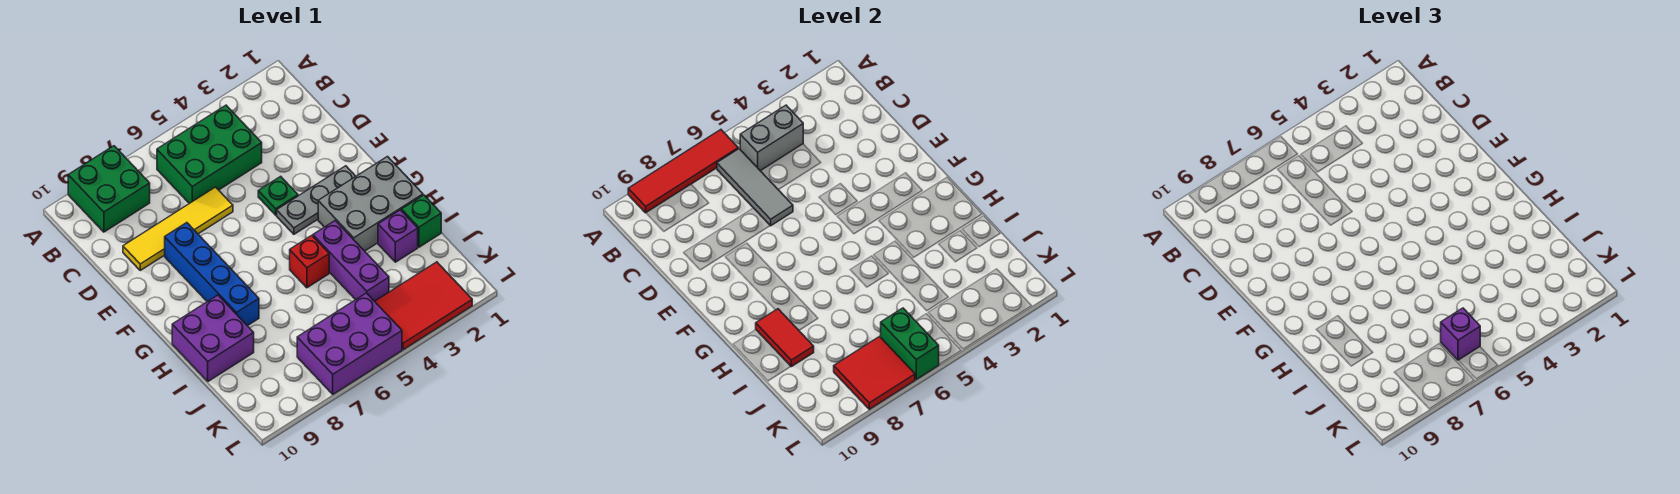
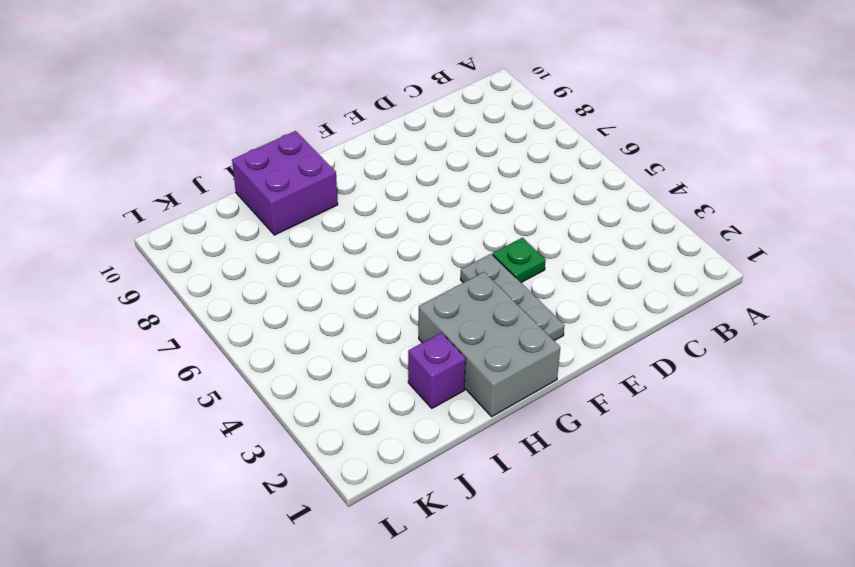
none -> green brick A8:B9 level 1
none -> green brick B4:C6 level 1
none -> yellow tile D6:D9 level 1

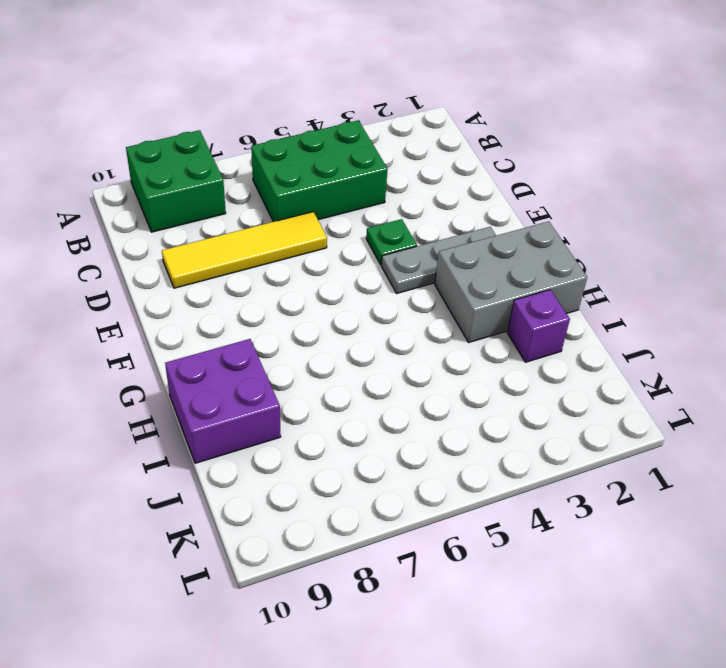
none -> blue brick E8:H8 level 1
none -> purple brick H4:J4 level 1
none -> red brick H5 level 1

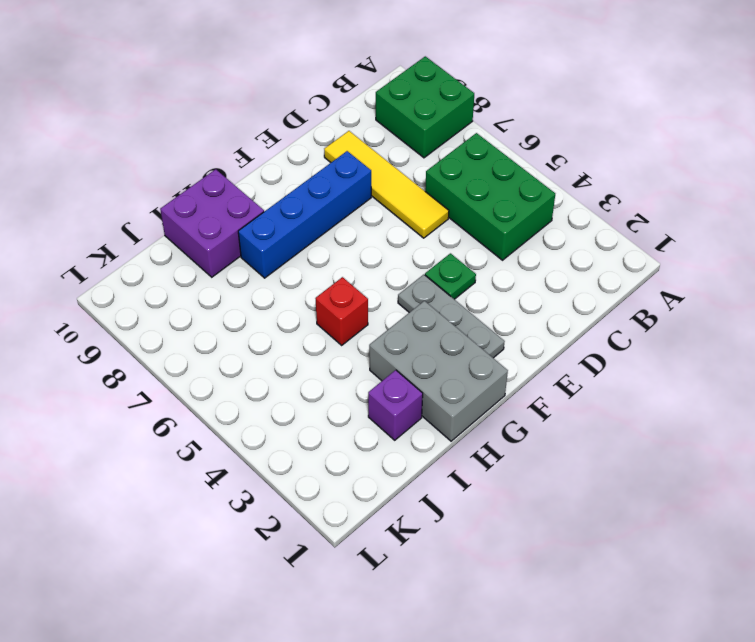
none -> purple brick H4:J4 level 1
none -> green brick I1 level 1
none -> red tile K2:L4 level 1

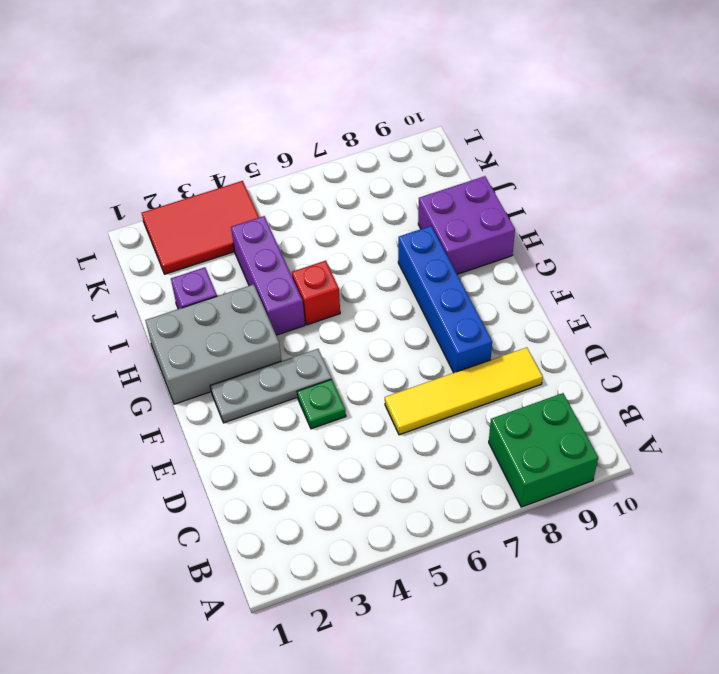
none -> green brick B4:C6 level 1
none -> green brick I1 level 1
none -> purple brick K5:L7 level 1

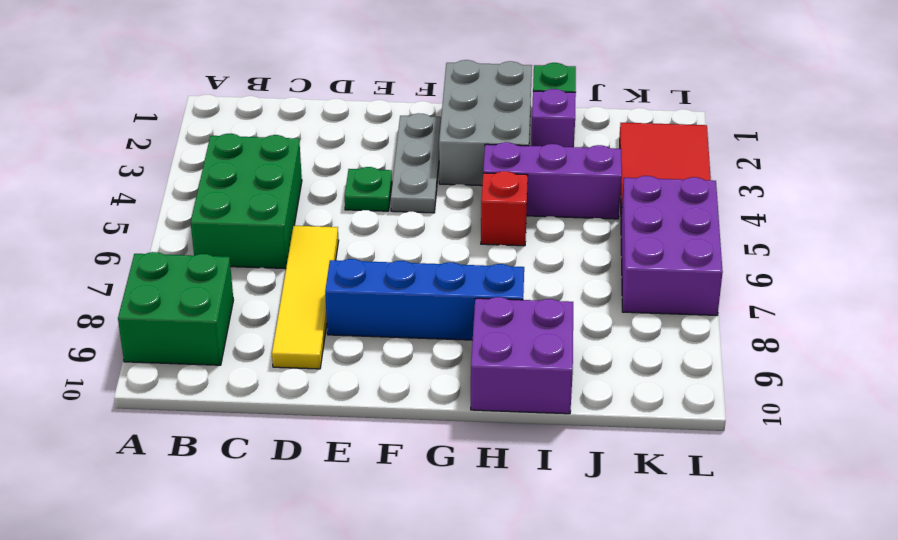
none -> red tile A6:A9 level 2
none -> grey brick B4:B5 level 2
none -> grey tile B6:D6 level 2

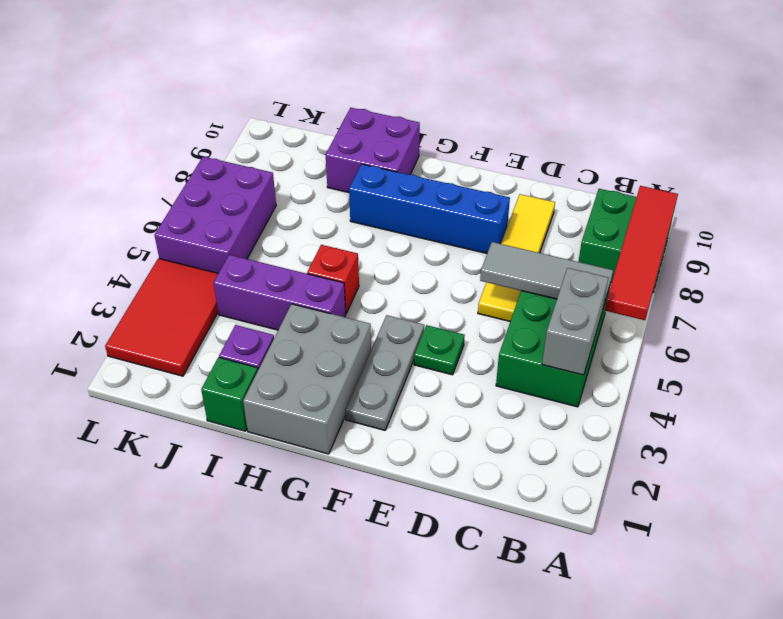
none -> red tile H9:I9 level 2
none -> green brick K6:L6 level 2
none -> red tile K7:L8 level 2

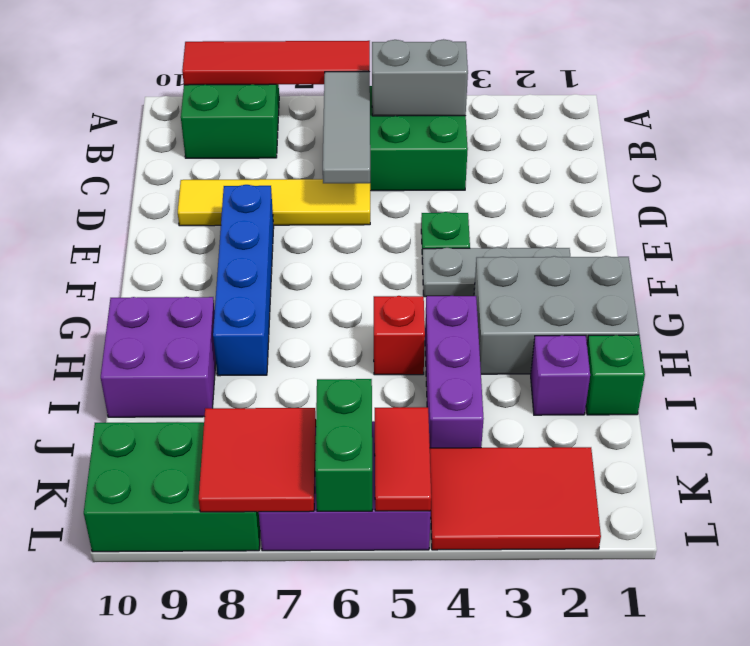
red tile K5:L5 level 2 -> red tile H9:I9 level 2
green brick K8:L10 level 1 -> none
none -> purple brick K6 level 3

